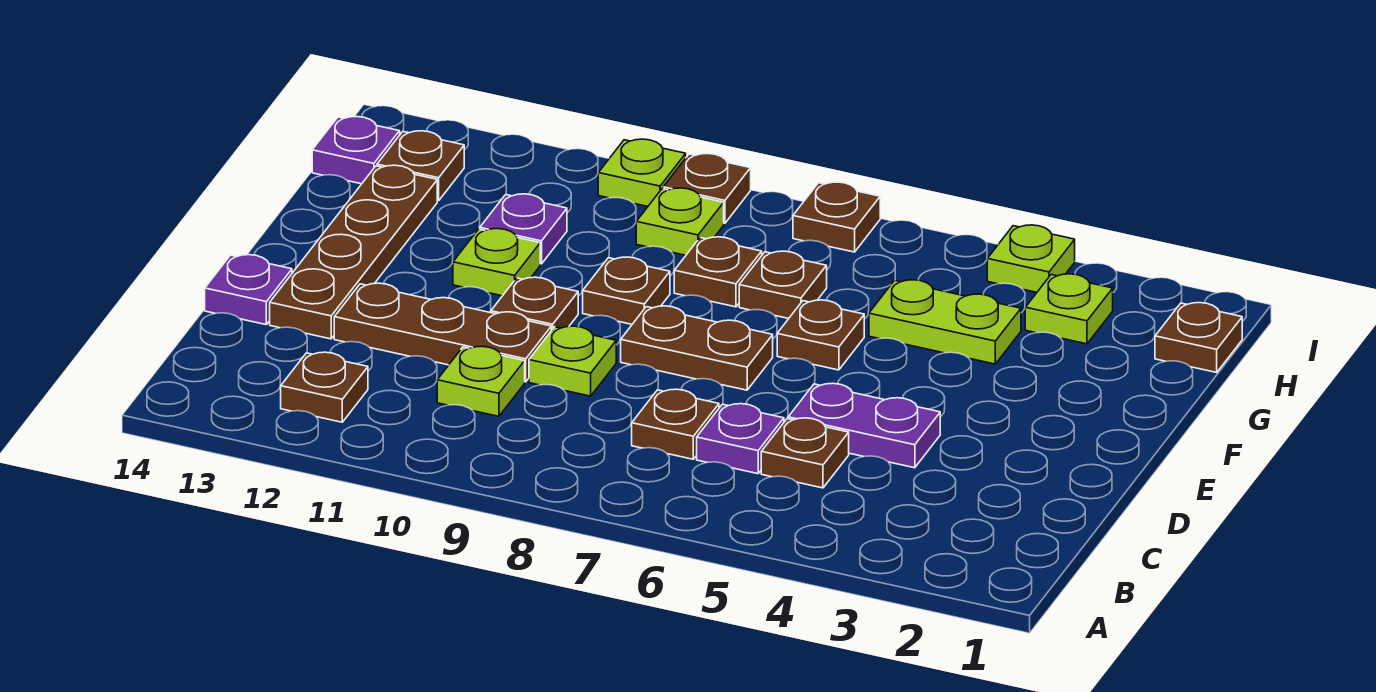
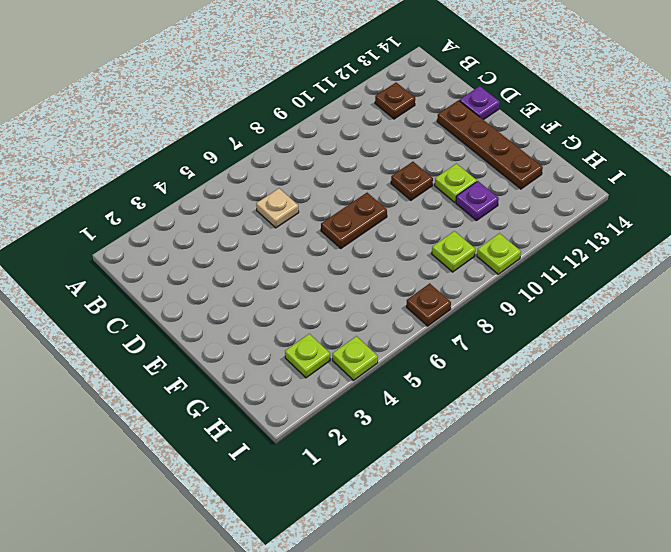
tan plate C6 level 1 -> purple plate C6 level 1
none -> brown plate C5 level 1
none -> brown plate C7 level 1
none -> lime plate C10 level 1

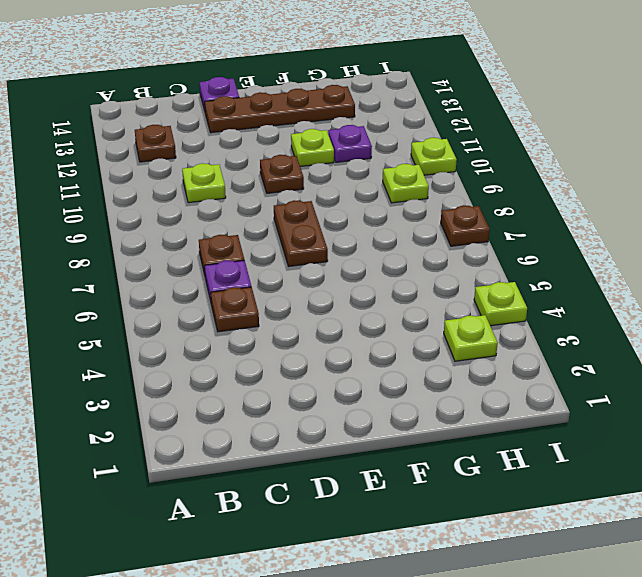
none -> purple plate D4:D5 level 1
none -> lime plate D9 level 1
none -> brown plate D10:D12 level 1

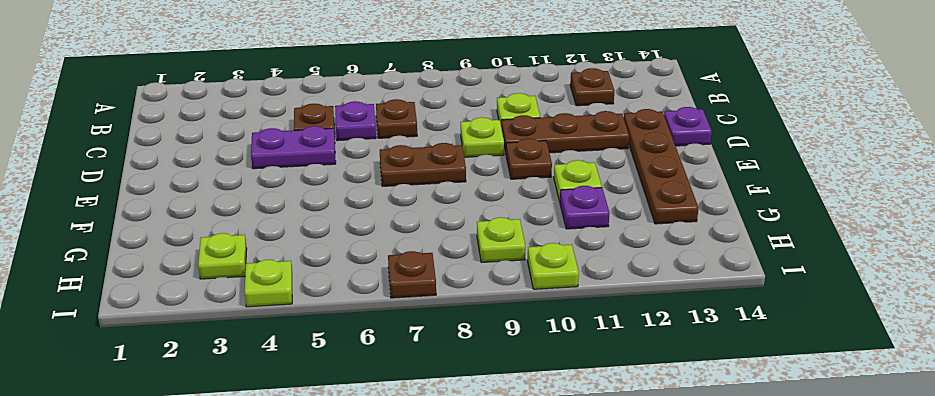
none -> brown plate F6 level 1
none -> brown plate F9 level 1
none -> lime plate G4:G5 level 1

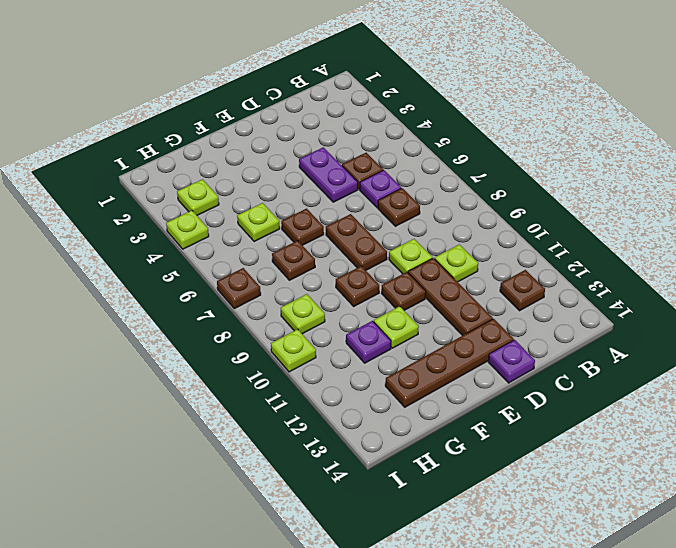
lime plate G5 level 1 -> lime plate G4:G5 level 1
none -> brown plate G8 level 1
none -> brown plate H1 level 1
none -> brown plate H13 level 1

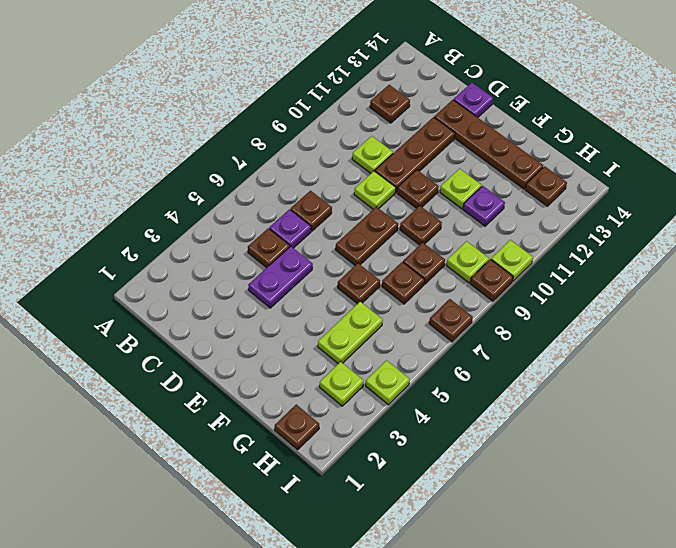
none -> purple plate H14 level 1

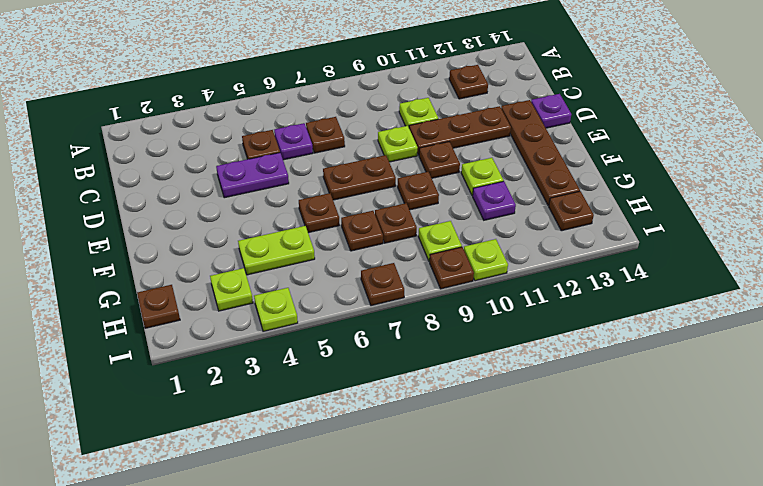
none -> purple plate H14 level 1

